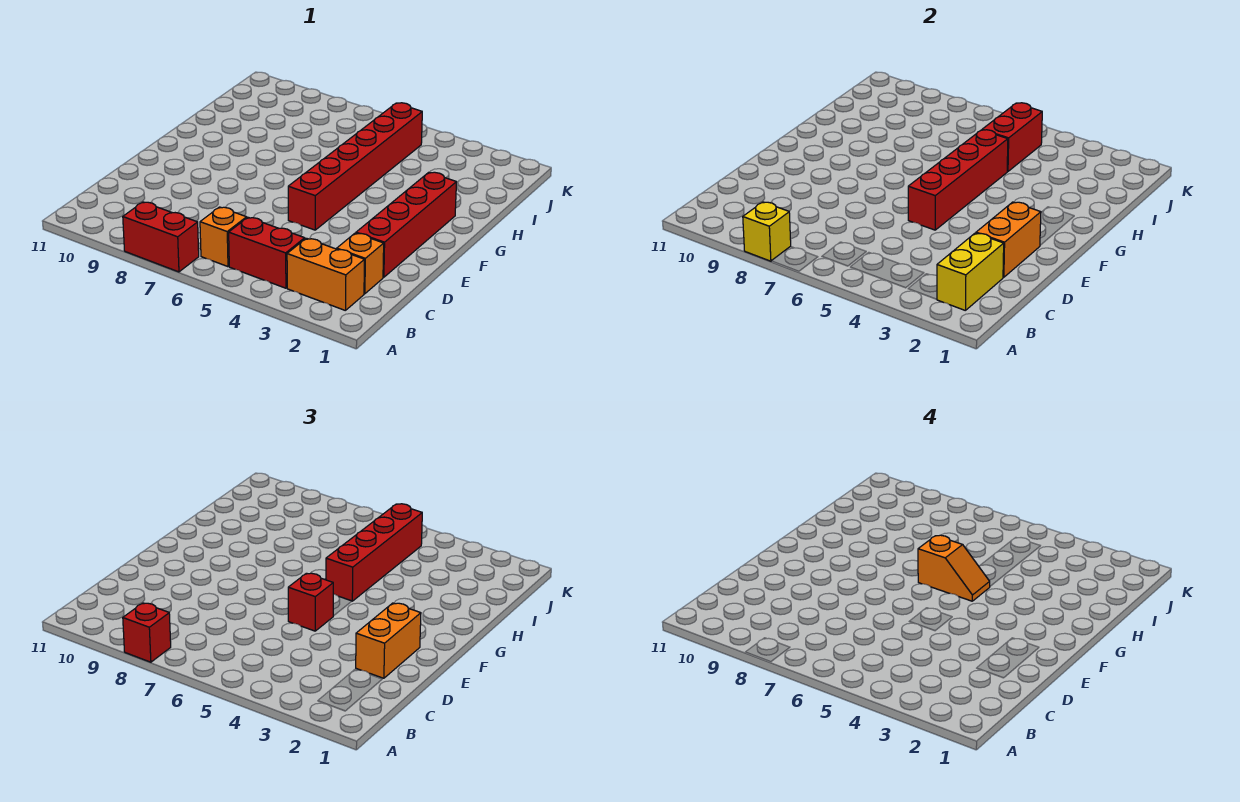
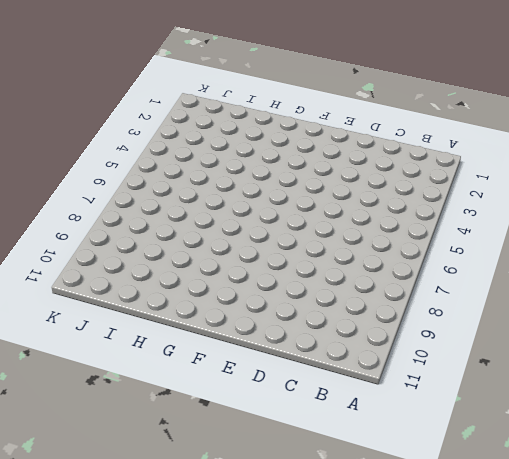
none -> red brick A7:A8 level 1
none -> orange brick B2:B3 level 1
none -> red brick B4:B5 level 1

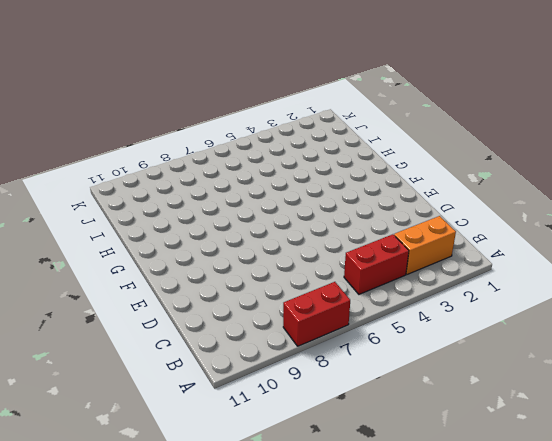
none -> orange brick B6 level 1
none -> orange brick C2 level 1
none -> red brick D2:G2 level 1

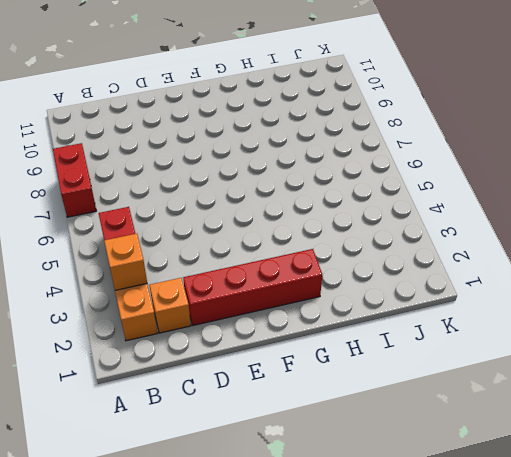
orange brick B3 level 2 -> orange brick B6 level 1
none -> red brick E5:J5 level 1
none -> yellow brick A8 level 2
none -> yellow brick B2:C2 level 2

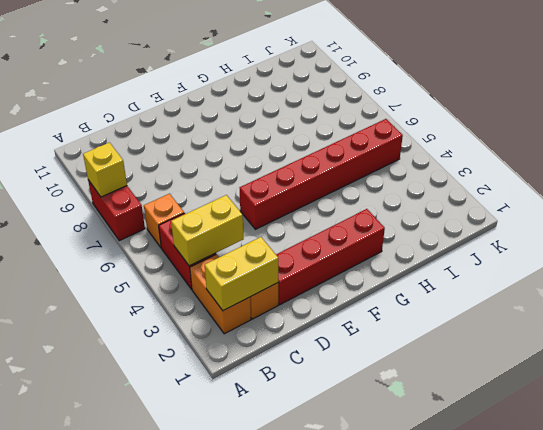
yellow brick B4:C4 level 2 -> none
none -> orange brick D2:E2 level 2
none -> red brick E5:H5 level 2
none -> red brick I5:J5 level 2

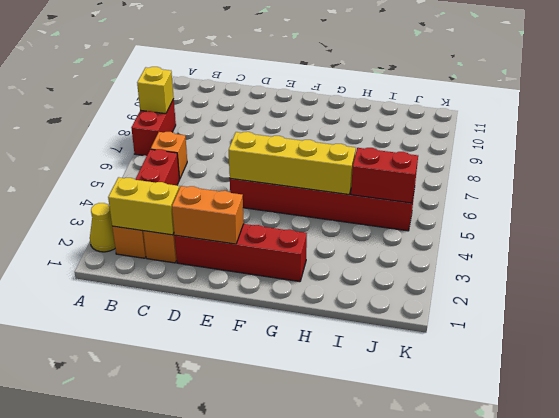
yellow cone A2 level 1 -> none
yellow brick E5:H5 level 2 -> red brick E5:H5 level 2
none -> red brick A8 level 3
none -> orange brick D2:E2 level 3
none -> red brick E5 level 3

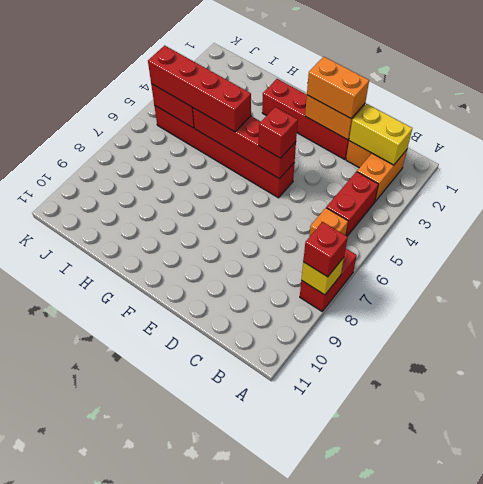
none -> orange slope G5:G6 level 4 top 6

